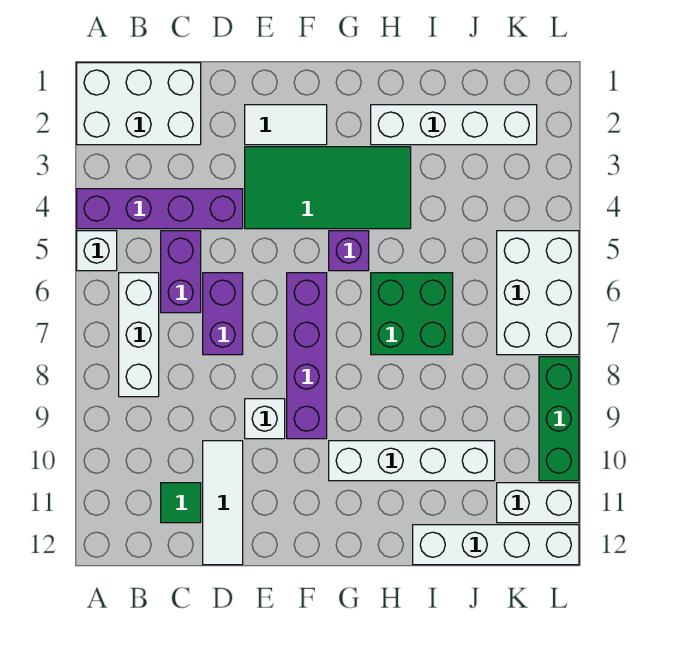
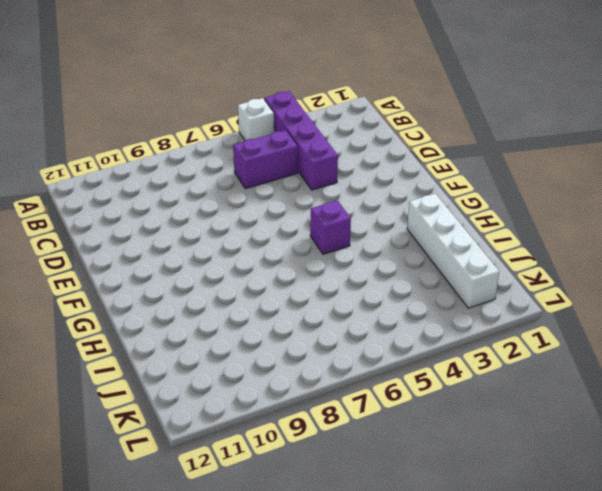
none -> white brick A1:C2 level 1
none -> white brick B6:B8 level 1
none -> green tile C11 level 1

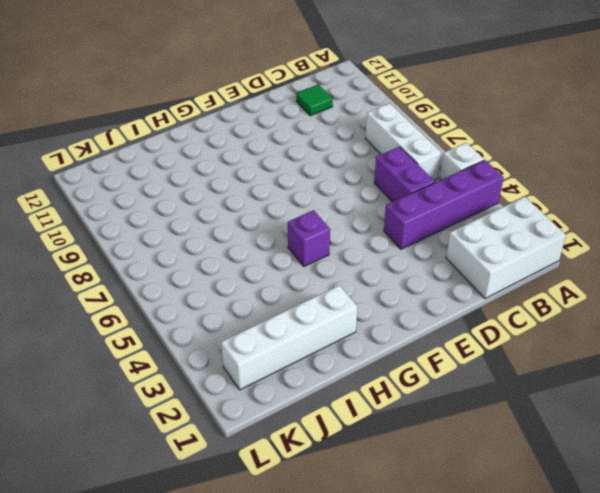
none -> purple brick D6:D7 level 1
none -> white tile D10:D12 level 1
none -> white tile E2:F2 level 1

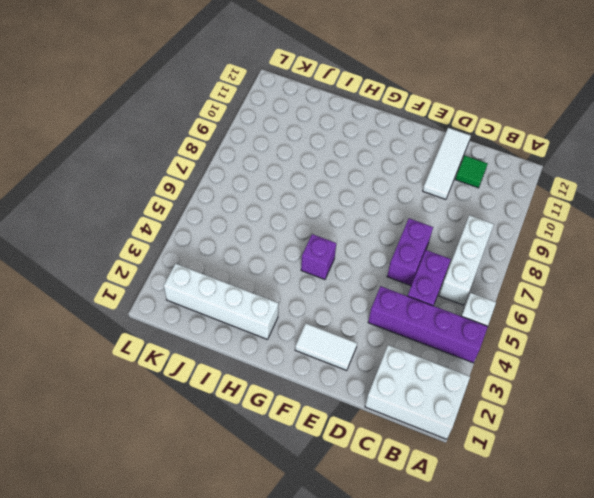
none -> green tile E3:H4 level 1
none -> white brick E9 level 1
none -> purple brick F6:F9 level 1

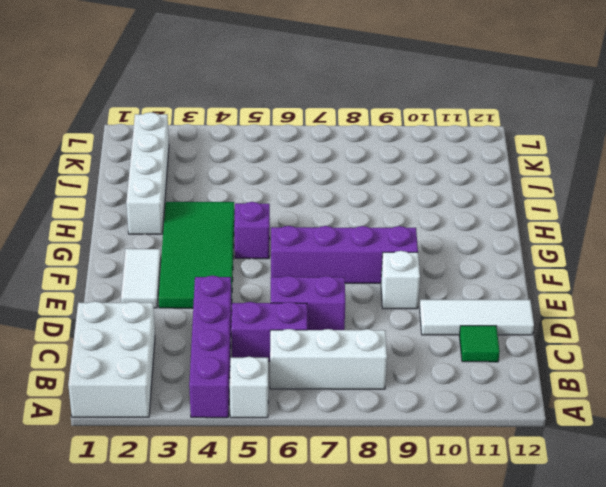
none -> white brick G10:J10 level 1
none -> green brick H6:I7 level 1
none -> white brick I12:L12 level 1

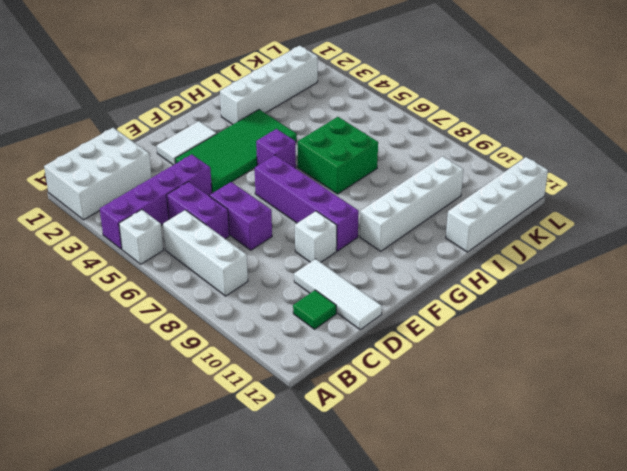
none -> white brick K5:L7 level 1
none -> white brick K11:L11 level 1
none -> green brick L8:L10 level 1

